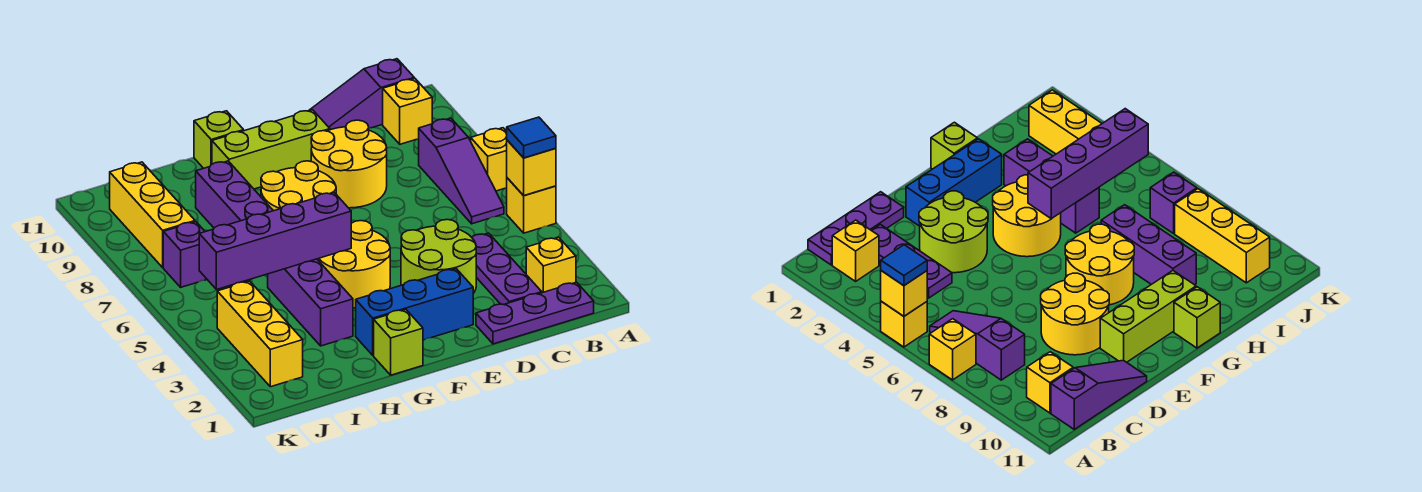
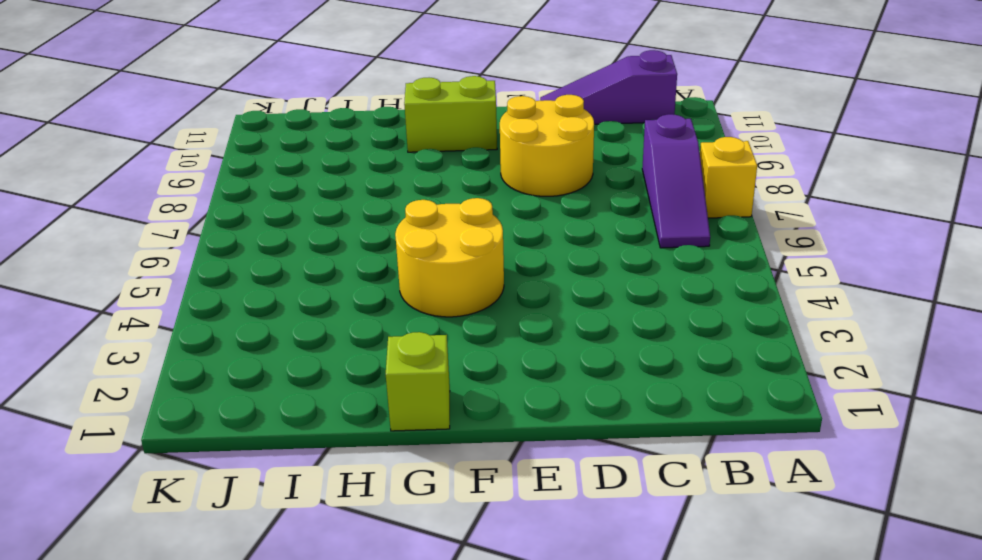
lime brick F10:G10 level 1 -> lime brick E10:G10 level 1
none -> yellow brick A5 level 1
none -> purple plate B1:D1 level 1
none -> yellow brick B2 level 1

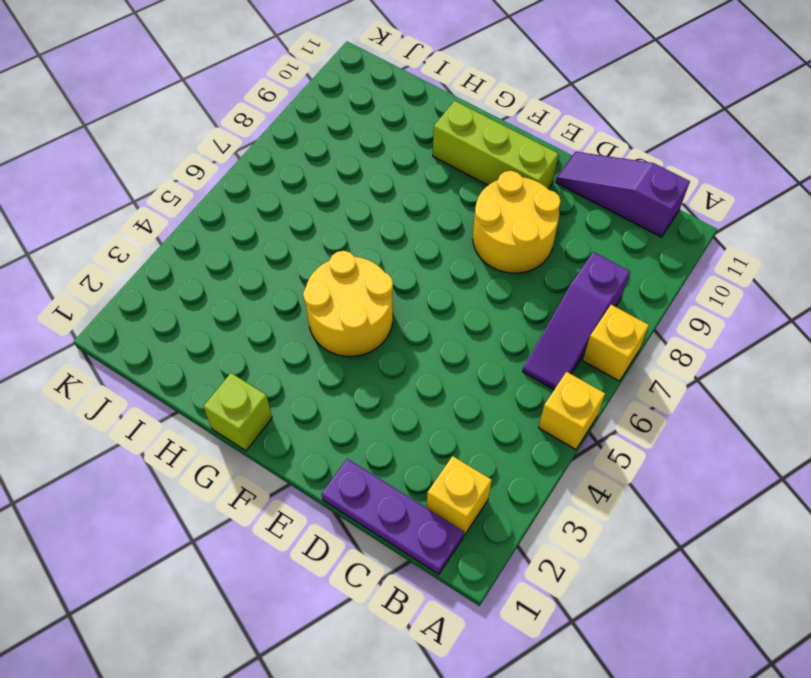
none -> yellow brick B10 level 1
none -> purple plate C2:C4 level 1
none -> lime round brick D3:E4 level 1

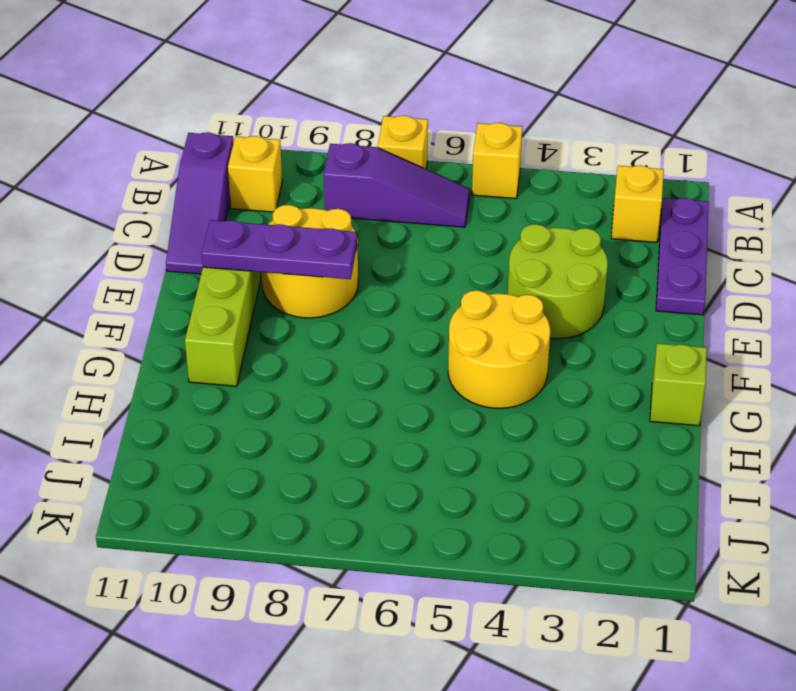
purple plate E8:E10 level 2 -> purple plate C2:C4 level 1
none -> blue brick E2:G2 level 1
none -> yellow round brick F7:G8 level 1
none -> lime brick G11 level 1

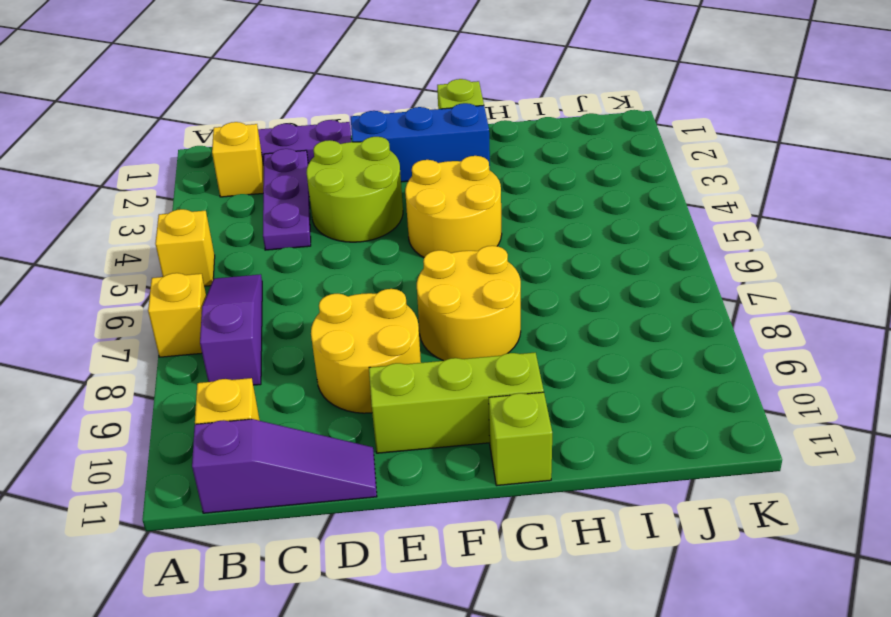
none -> purple brick H3:H5 level 1
none -> purple brick H7:H9 level 1
none -> yellow brick J2:J4 level 1

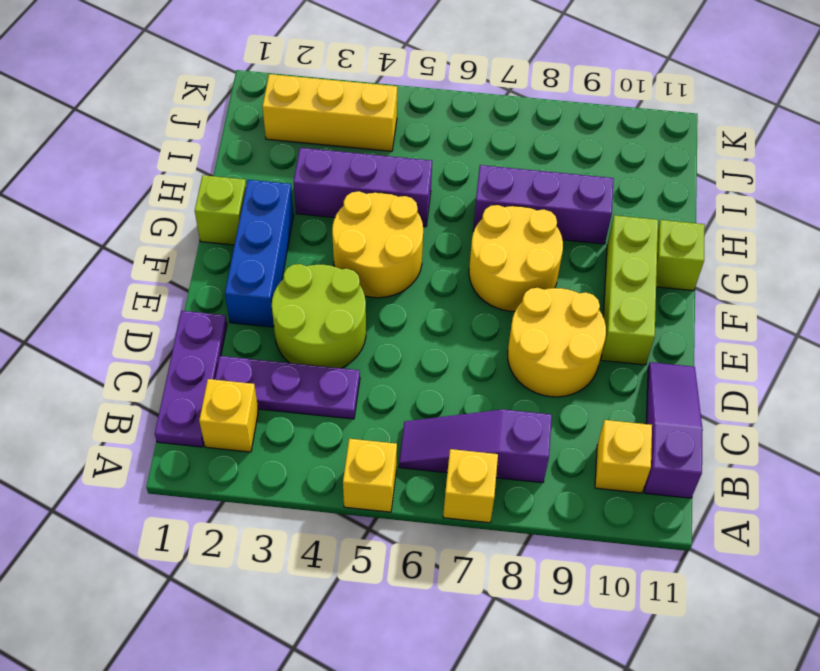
none -> purple brick J7 level 1
none -> yellow brick J8:J10 level 1
none -> yellow brick A5 level 2

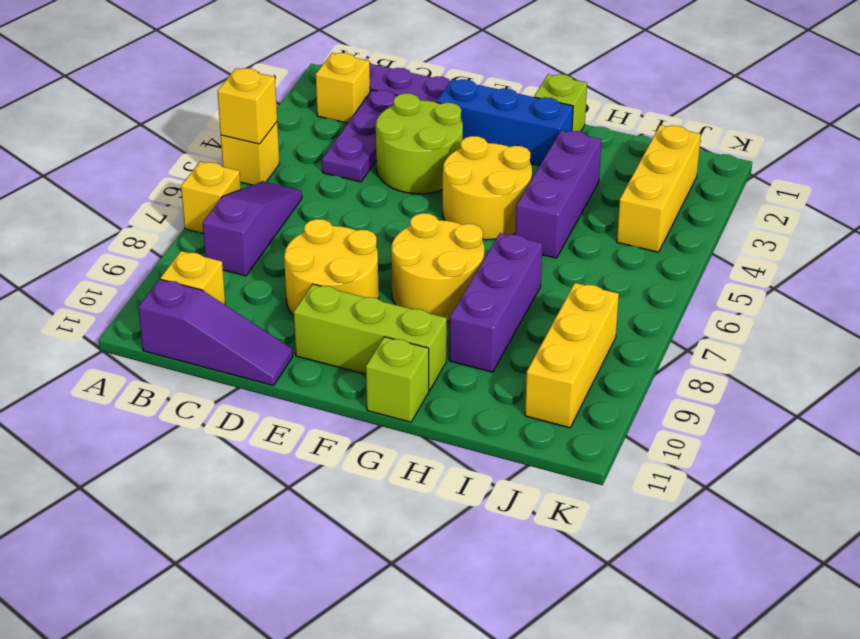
none -> purple brick J7 level 1
none -> purple brick G5:J5 level 2
none -> blue tile A5 level 3

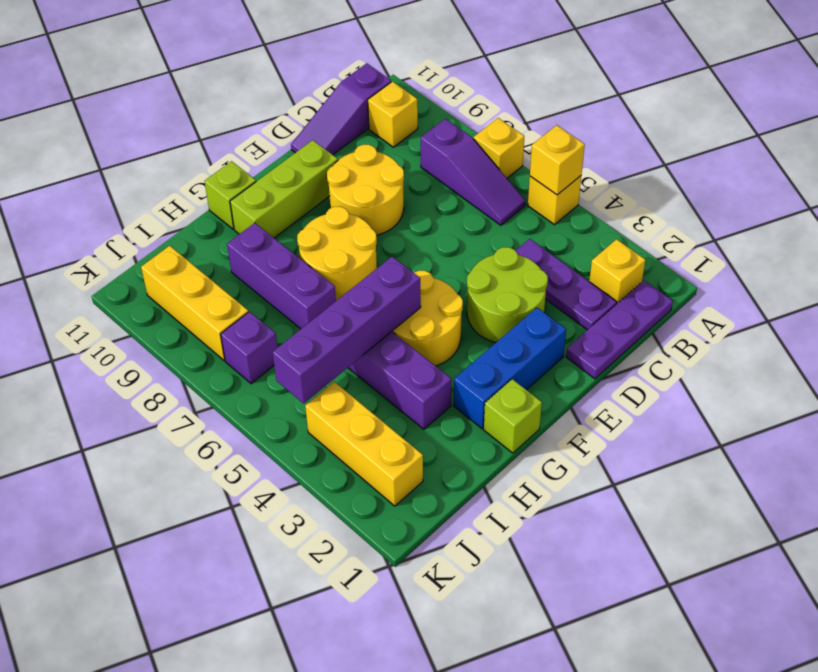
none -> blue tile A5 level 3

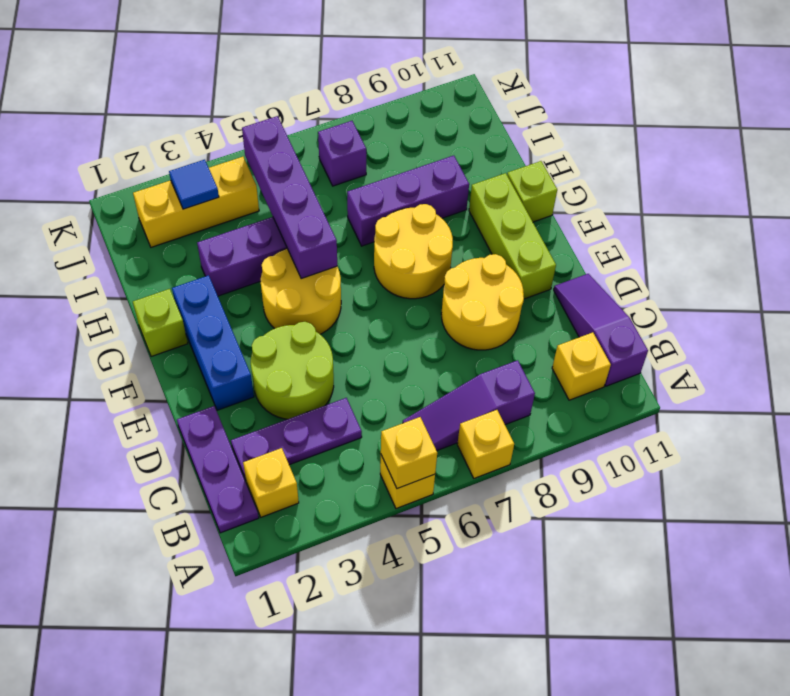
blue tile J3 level 2 -> blue tile A5 level 3
none -> yellow brick J8:J10 level 1

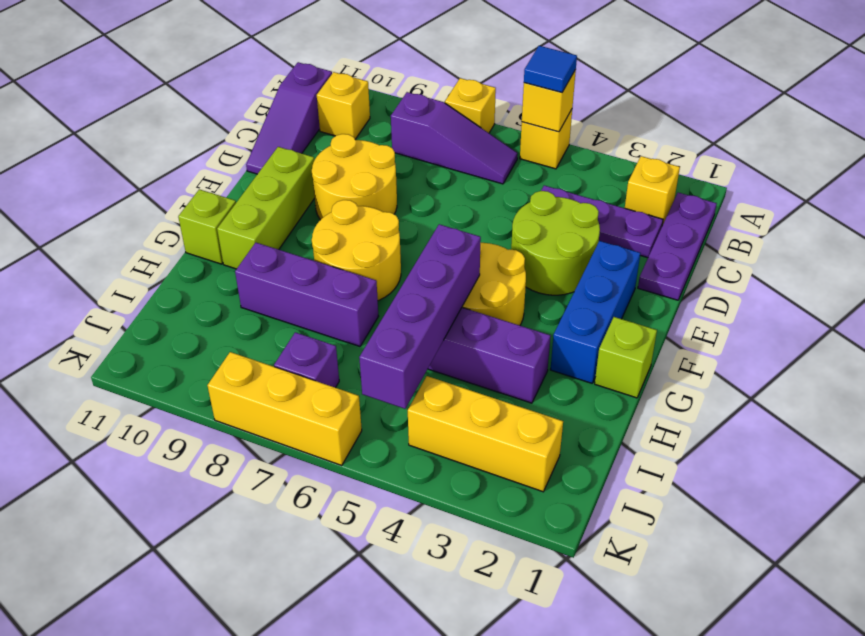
yellow brick K6:K8 level 1 -> yellow brick J8:J10 level 1

